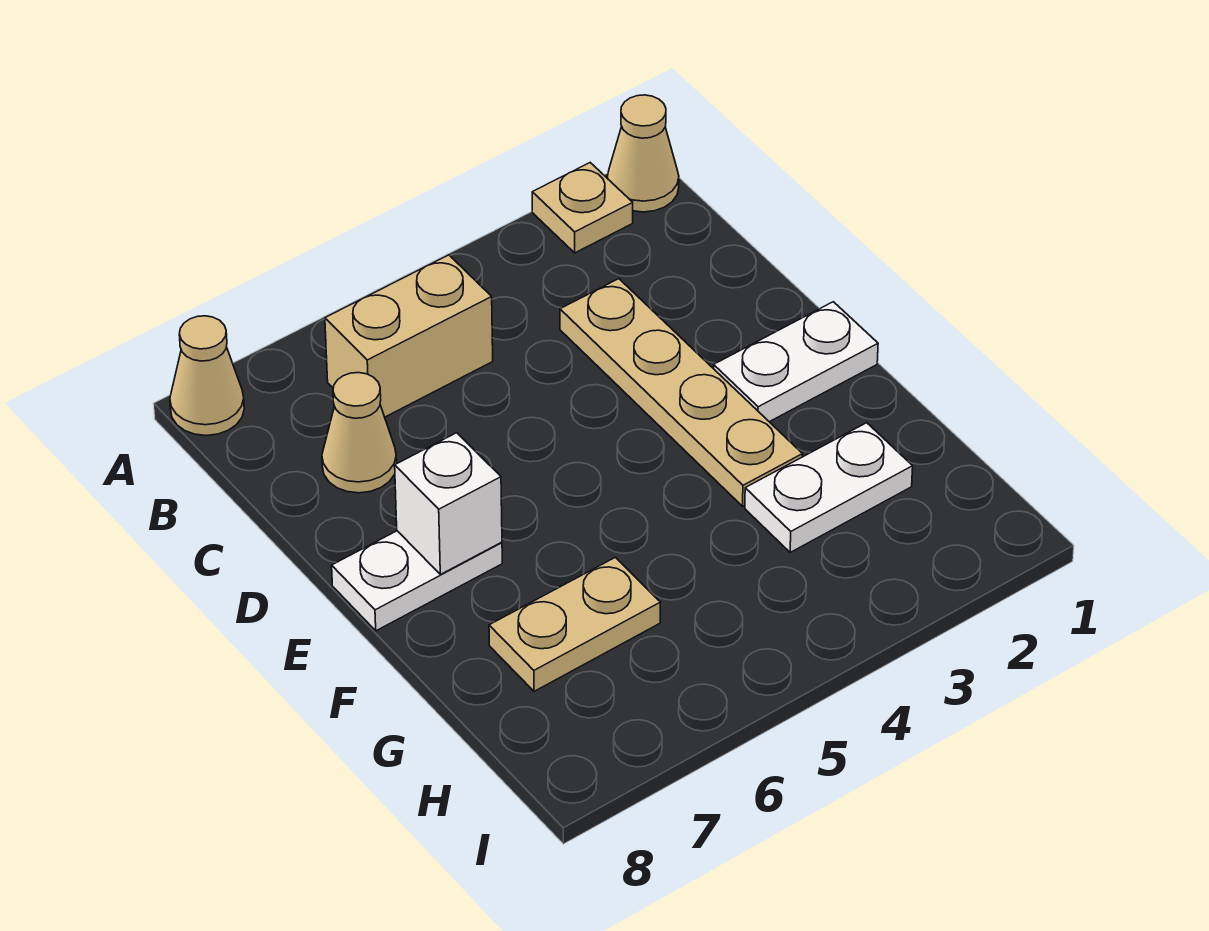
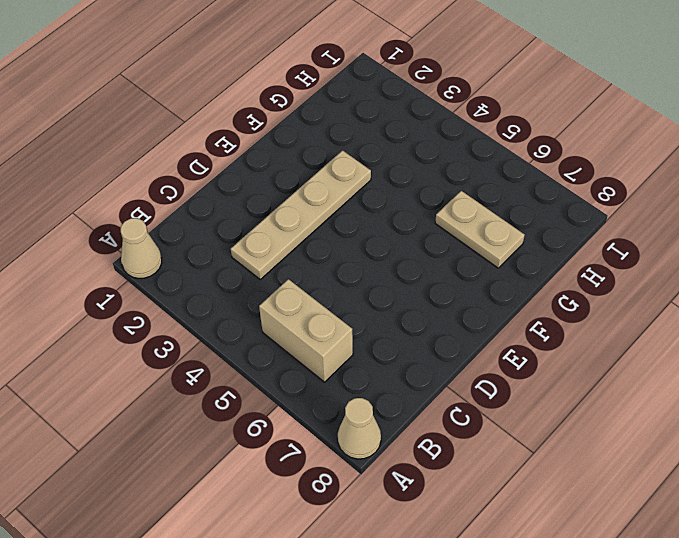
none -> tan plate A2 level 1
none -> tan cone C7 level 1

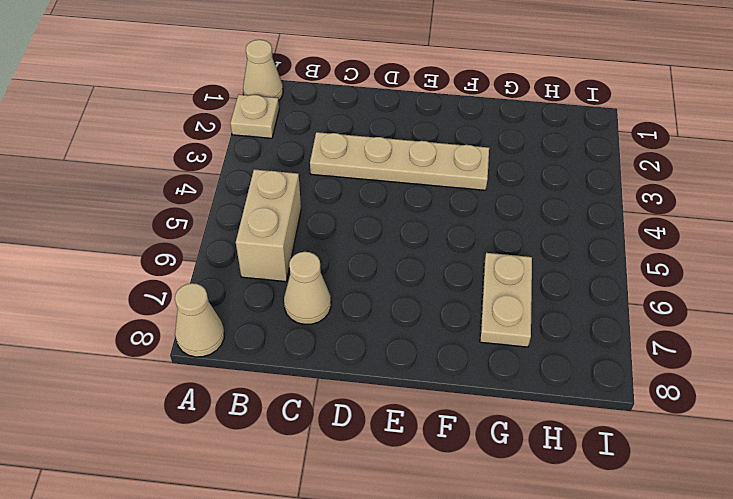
none -> white plate E1:E2 level 1
none -> white plate E7:E8 level 1

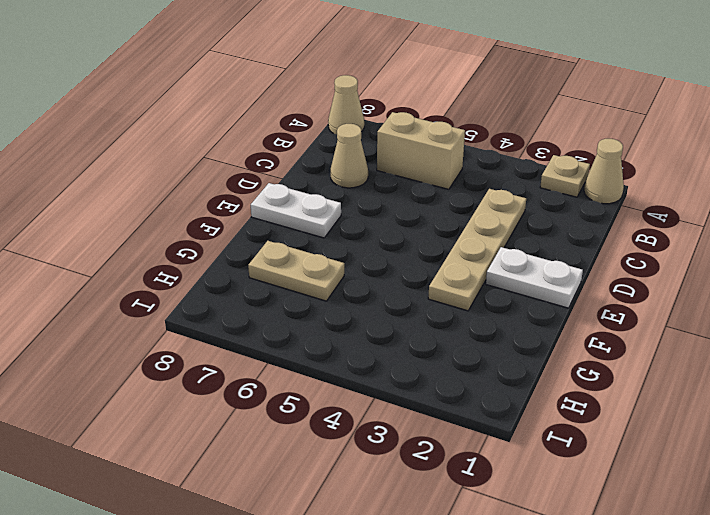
none -> white plate G2:G3 level 1
none -> white brick E7 level 2

